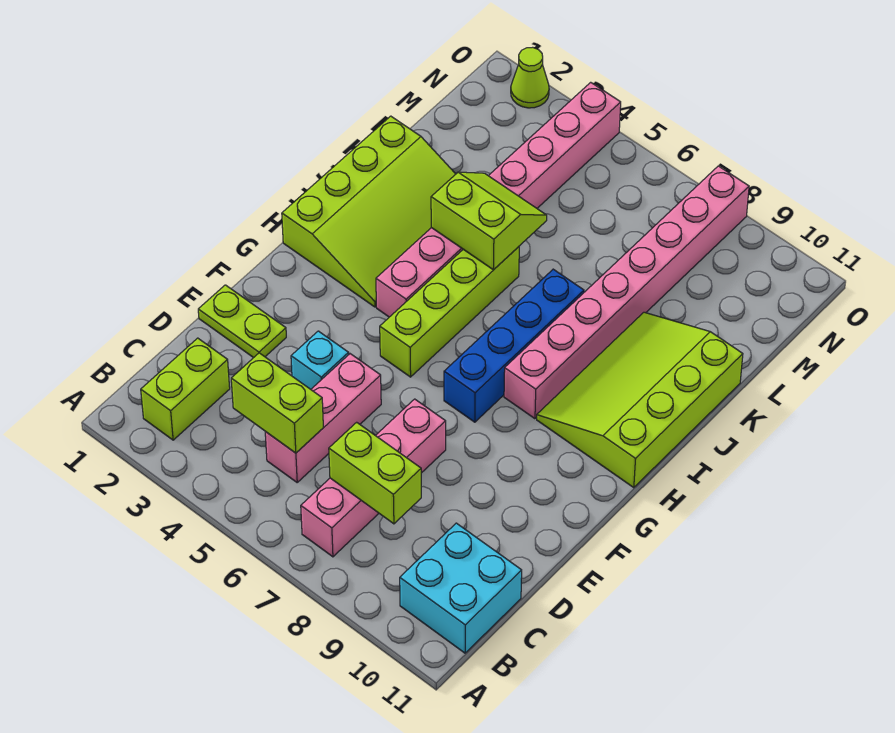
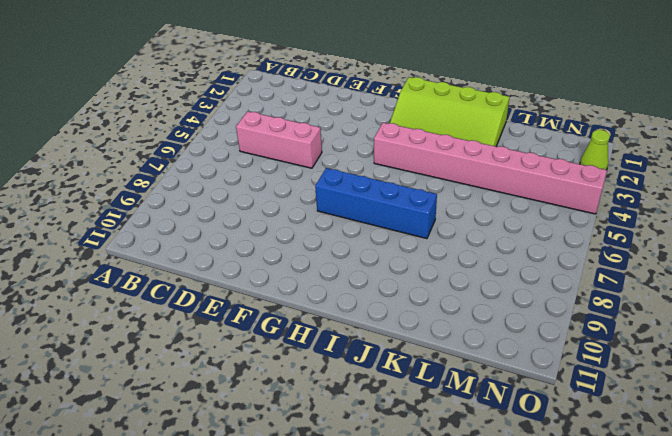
none -> lime brick B2:C2 level 1
none -> pink brick B7:E7 level 1
none -> cyan brick B10:C11 level 1

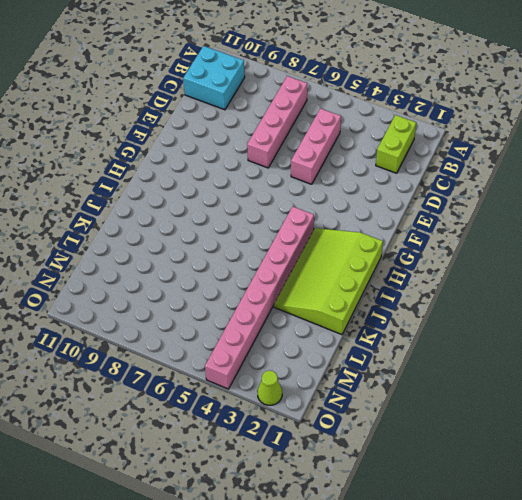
none -> lime plate E1:E2 level 1
none -> cyan brick E4 level 1
none -> lime brick G5:J5 level 1

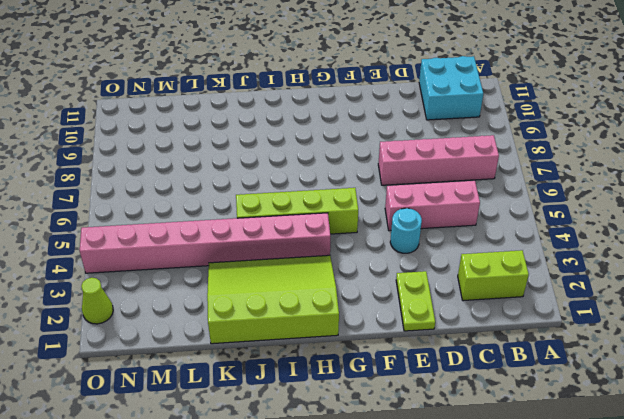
cyan round brick E4 level 1 -> cyan brick E4 level 1
none -> blue brick G7:J7 level 1
none -> pink brick H8:O8 level 1
none -> lime slope H9:K11 level 1 top 11

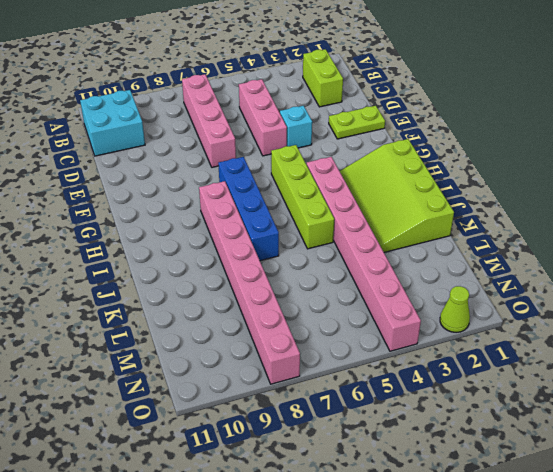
none -> lime slope H9:K11 level 1 top 11
none -> lime brick C4:C5 level 2
none -> lime brick C7:C8 level 2

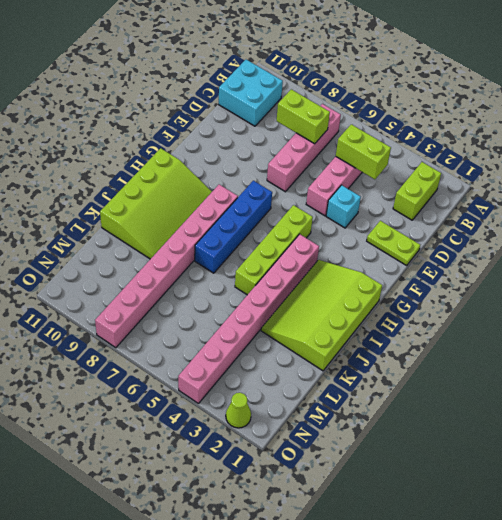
none -> lime slope J4:K5 level 2 top J

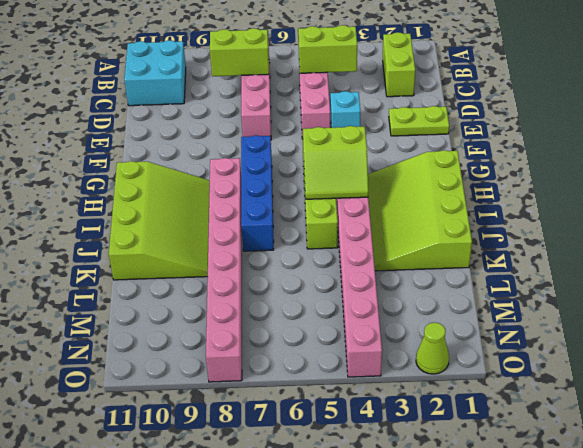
lime slope H4:I5 level 2 top H -> lime slope J4:K5 level 2 top J

